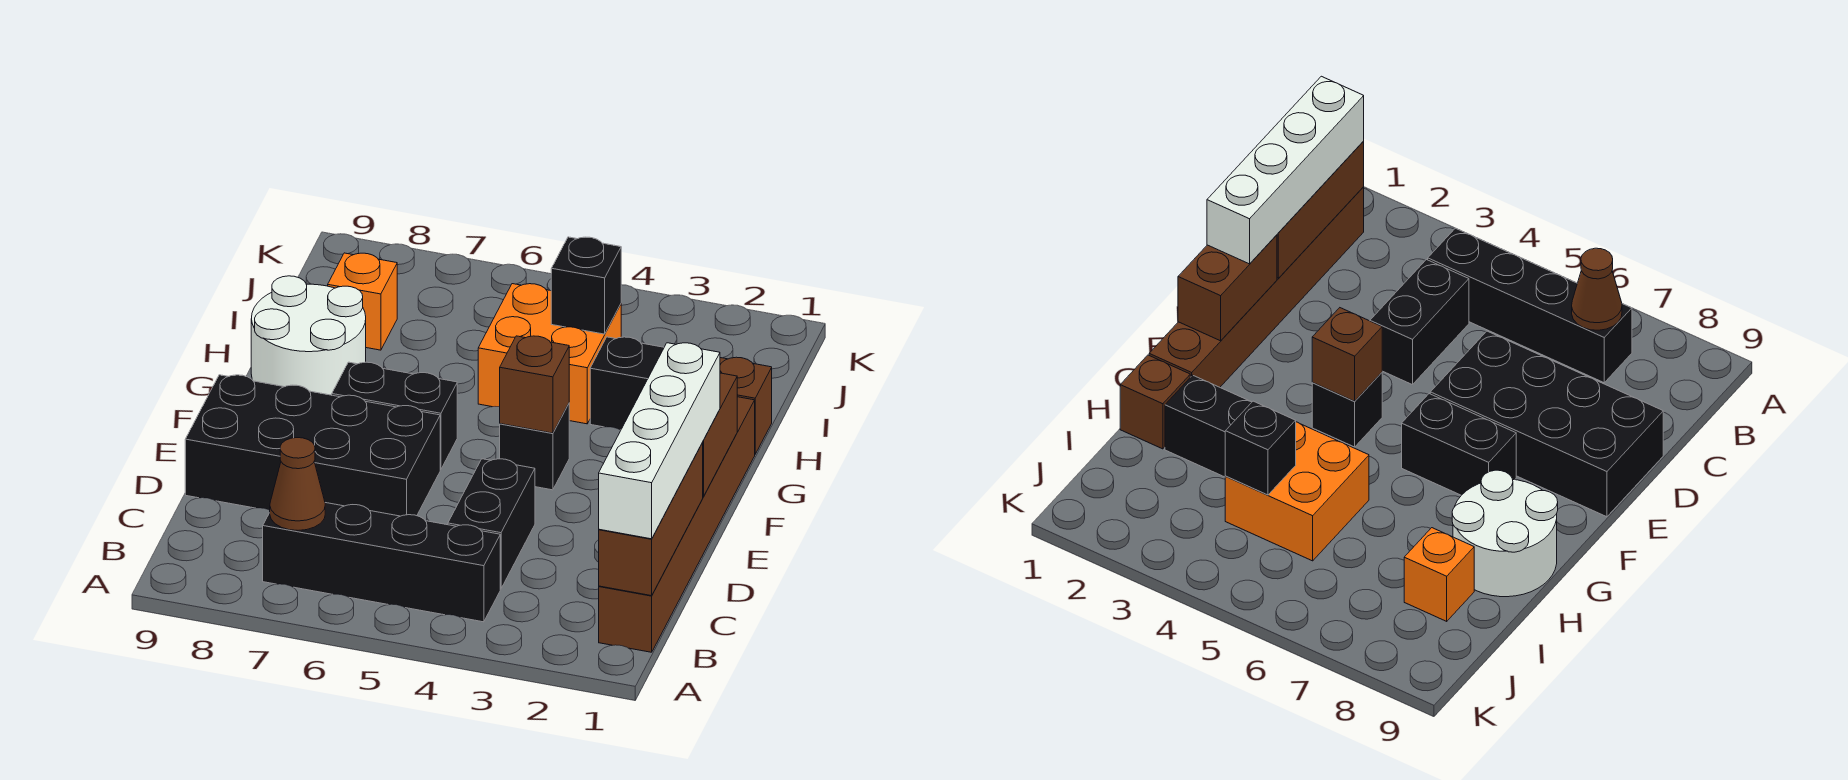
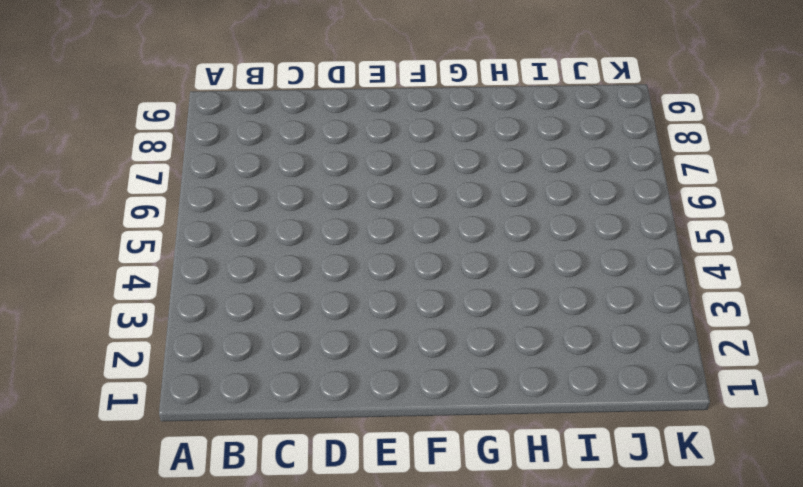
none -> brown brick B1:G1 level 1
none -> black brick B4:B7 level 1
none -> black brick C4:D4 level 1

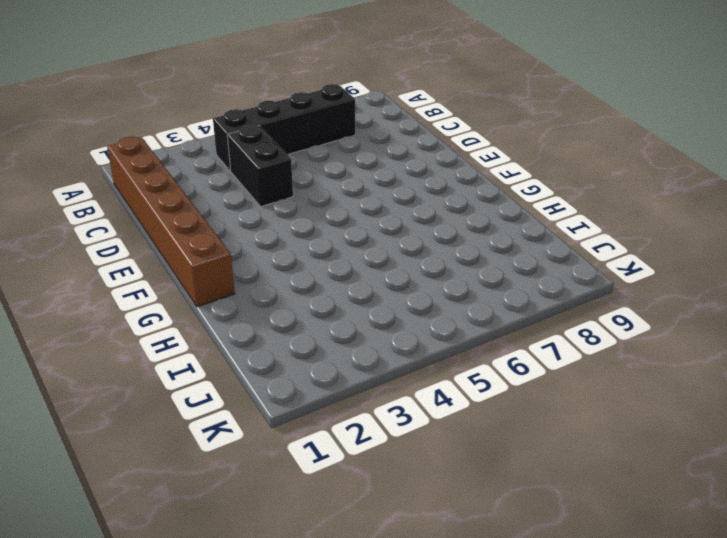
none -> black brick D6:E9 level 1
none -> black brick F4 level 1
none -> black brick F6:F7 level 1

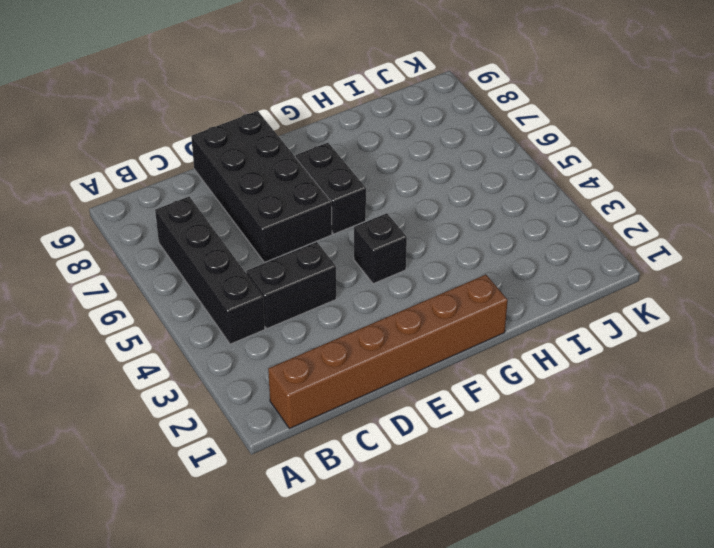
none -> white round brick G8:H9 level 1
none -> brown brick H1 level 1
none -> black brick H2:H3 level 1

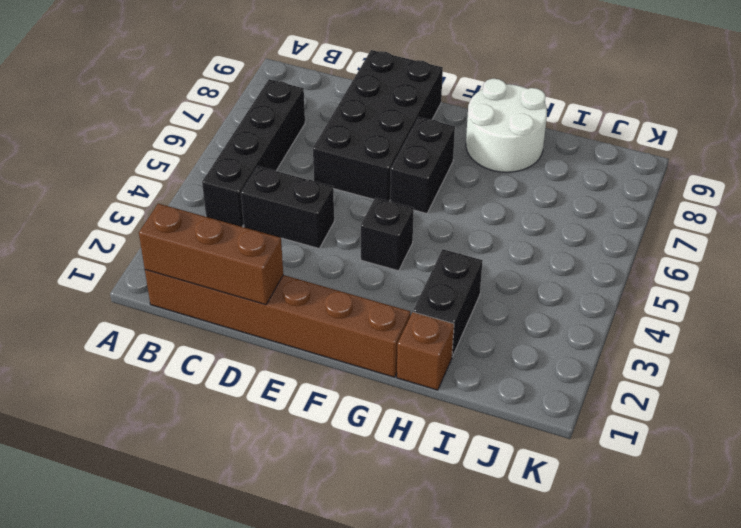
none -> orange brick H4:I5 level 1
none -> orange brick I8 level 1
none -> brown cone B7 level 2

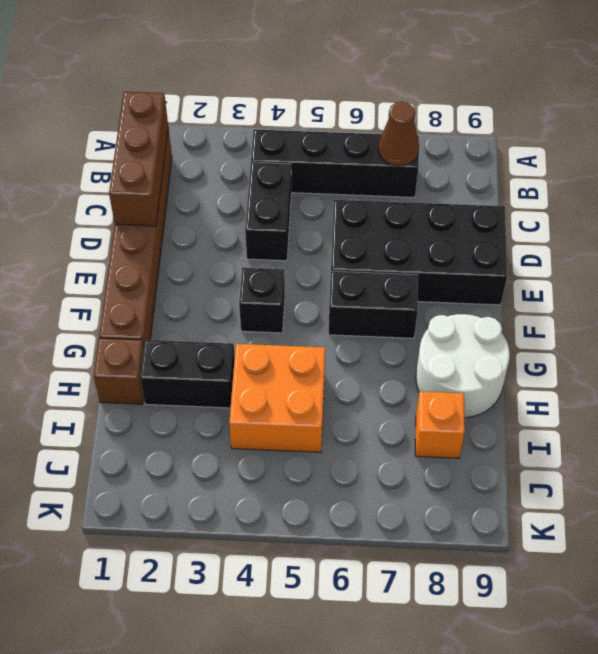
none -> brown brick E1:F1 level 2
none -> brown brick F4 level 2
none -> black brick I4 level 2

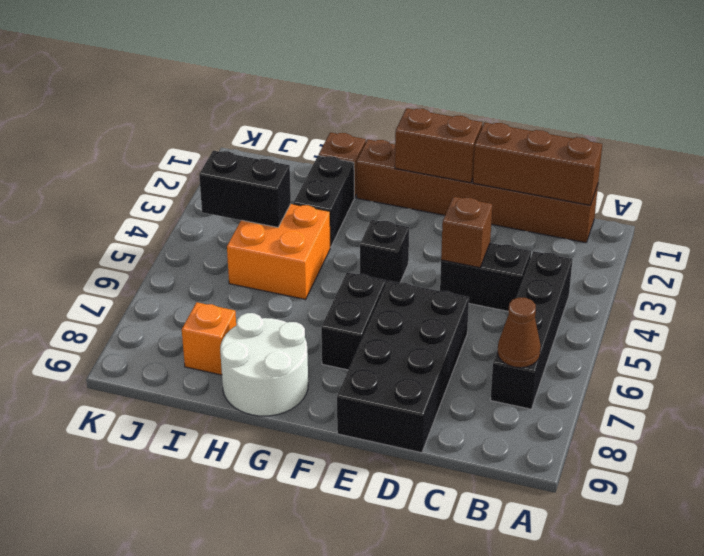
brown brick D4 level 2 -> brown brick F4 level 2
black brick I4:J4 level 2 -> black brick I4 level 2
none -> white brick B1:E1 level 3

